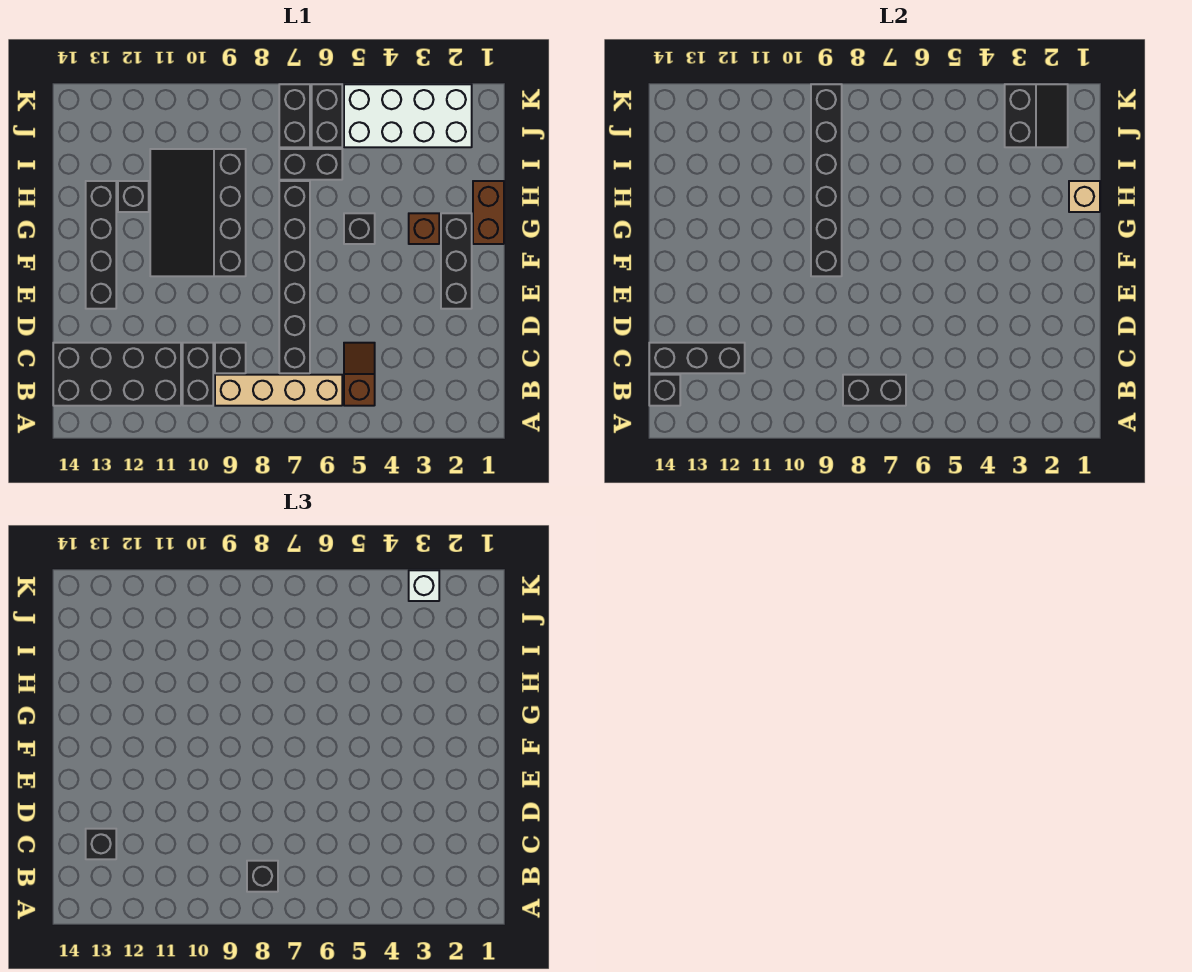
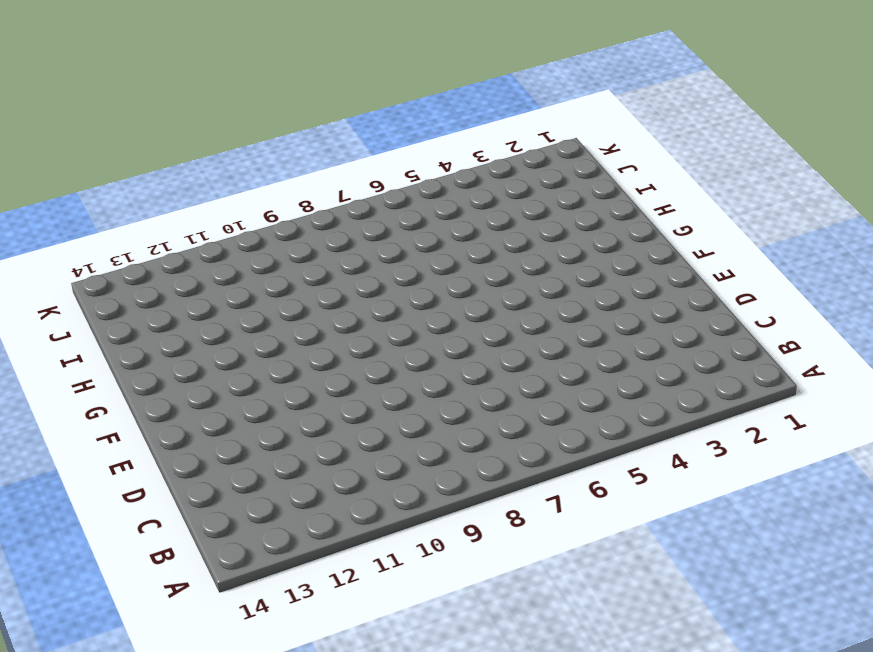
none -> brown slope B5:C5 level 1 top B
none -> tan brick B6:B9 level 1
none -> black brick B10:C10 level 1

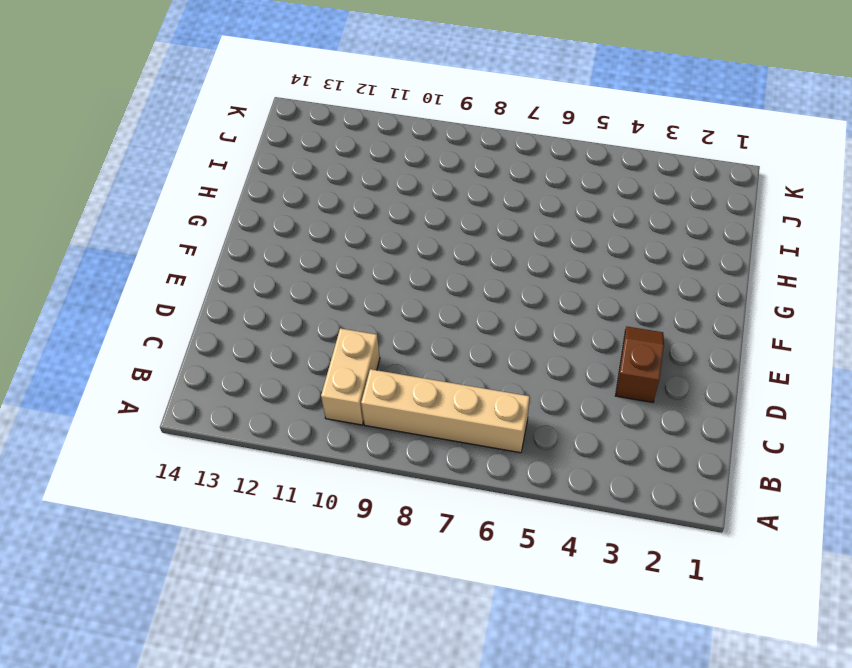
tan brick B10:C10 level 1 -> black brick B10:C10 level 1
brown slope D3:E3 level 1 top D -> brown slope B5:C5 level 1 top B
none -> black brick B11:C14 level 1
none -> black brick C7:H7 level 1
none -> black brick C9 level 1

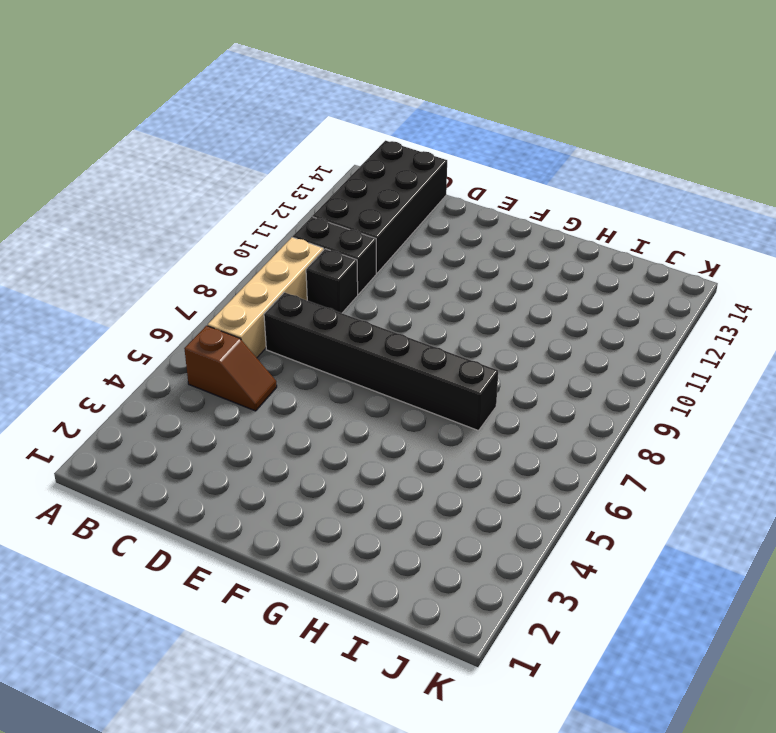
none -> black brick E2:G2 level 1
none -> black brick E13:H13 level 1
none -> black slope F9:I11 level 1 top 9

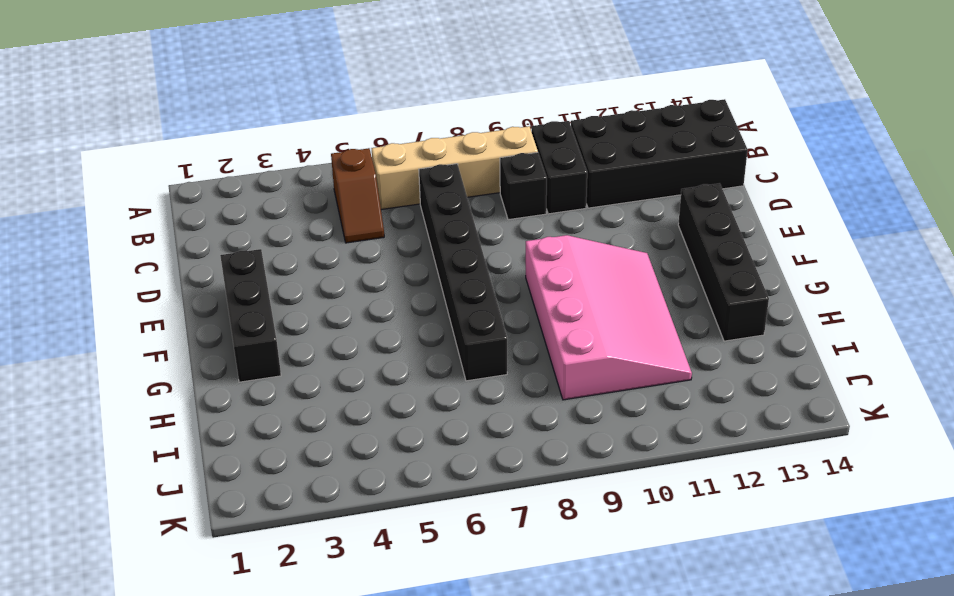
pink slope F9:I11 level 1 top 9 -> black slope F9:I11 level 1 top 9
none -> brown brick G1:H1 level 1
none -> brown brick G3 level 1
none -> black brick G5 level 1

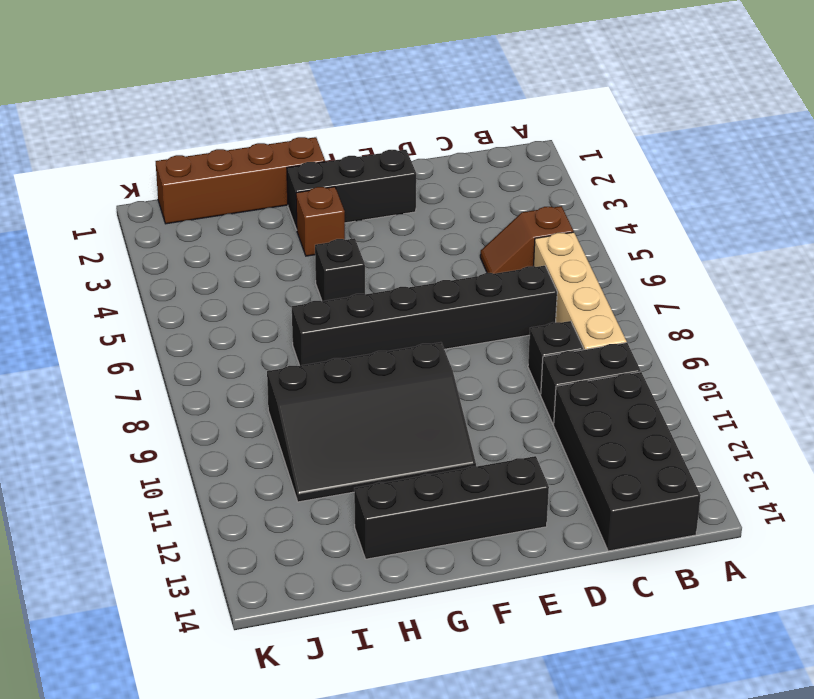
brown brick G1:J1 level 1 -> brown brick G1:H1 level 1
none -> black brick H12 level 1
none -> black brick I6:I7 level 1
none -> white brick J2:K5 level 1

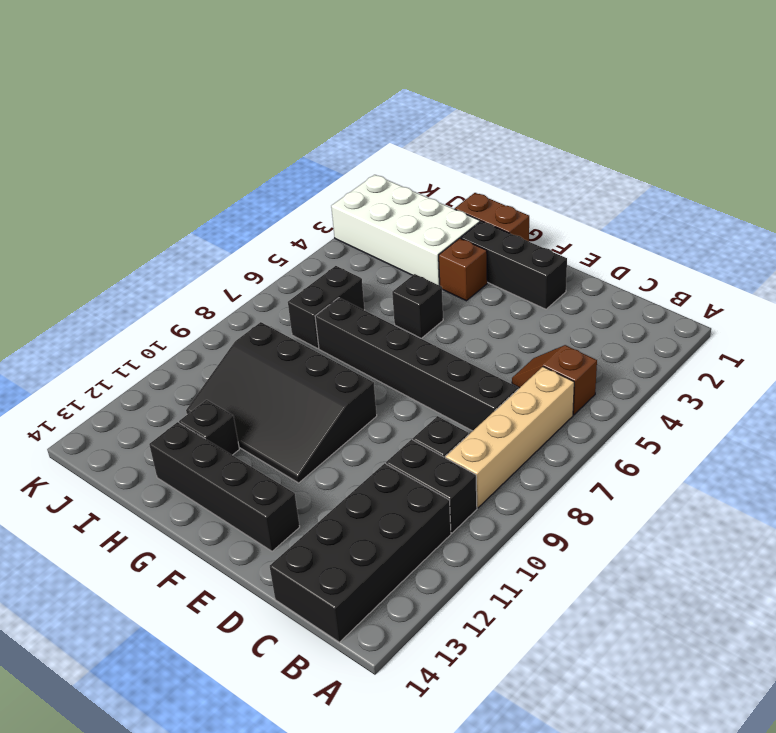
white brick H2:K3 level 1 -> white brick J2:K5 level 1
none -> black brick J6:K6 level 1
none -> black brick J7:K7 level 1
none -> black brick B7:B8 level 2

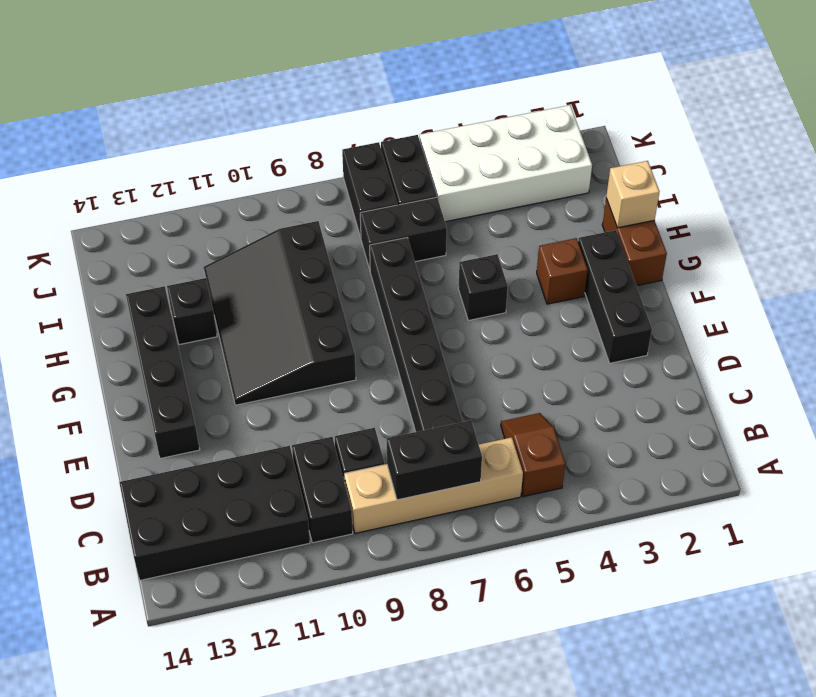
none -> black brick B14 level 2
none -> black brick C12:C14 level 2
none -> black brick F9:K9 level 2

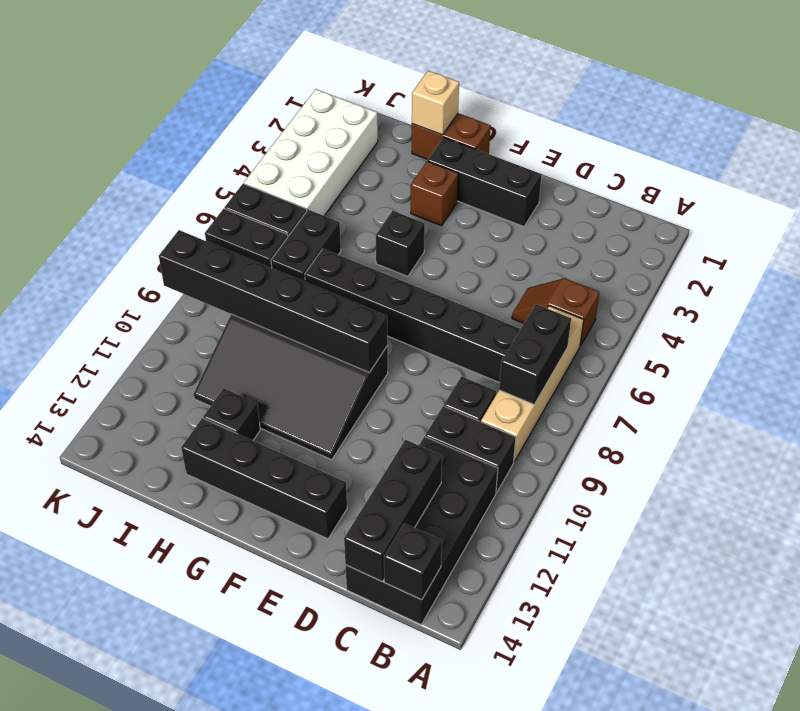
none -> black slope J2:K3 level 2 top 3
none -> black brick B8 level 3
none -> black brick C13 level 3

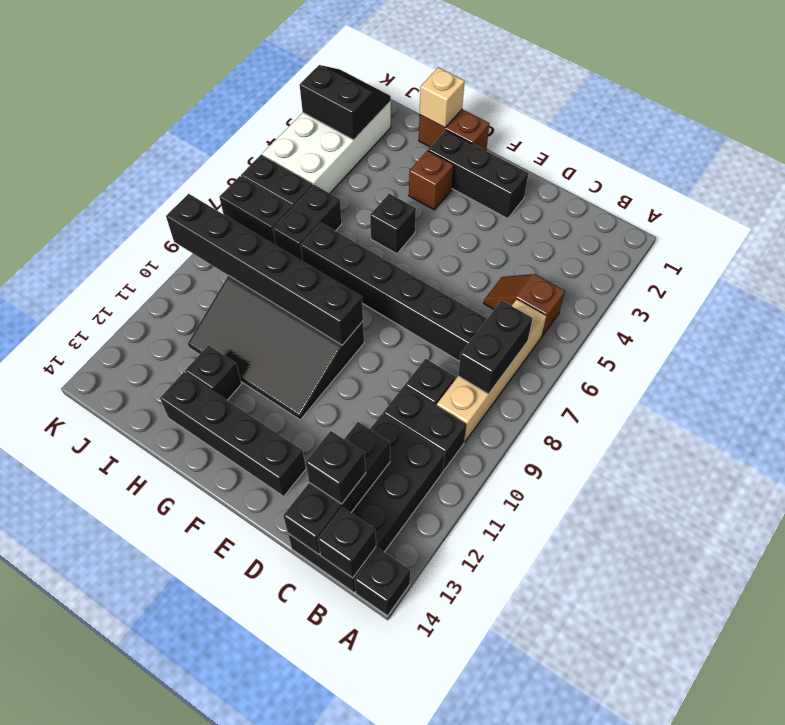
black brick A14 level 1 -> black brick B8 level 3
none -> white brick K3 level 3

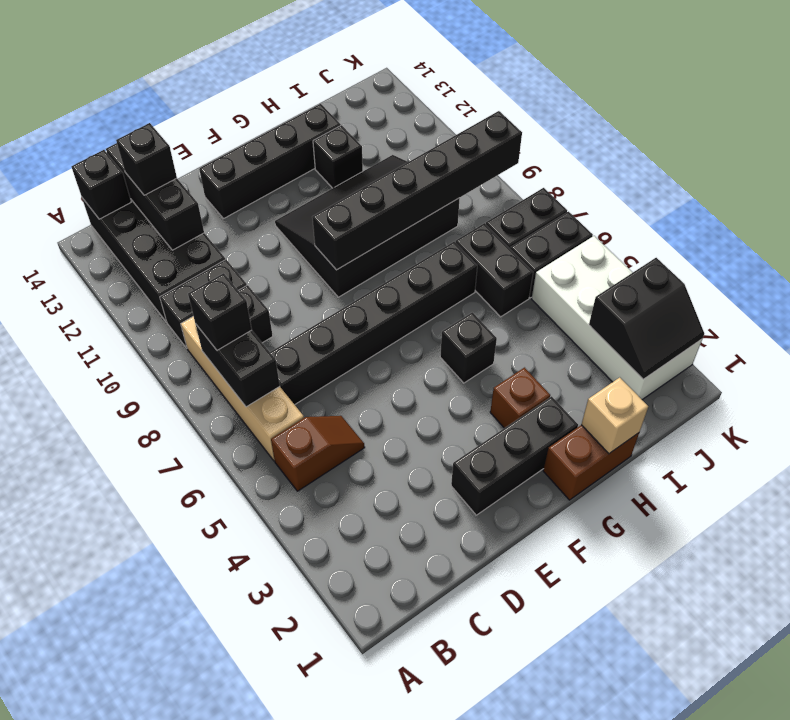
none -> white brick K3 level 3

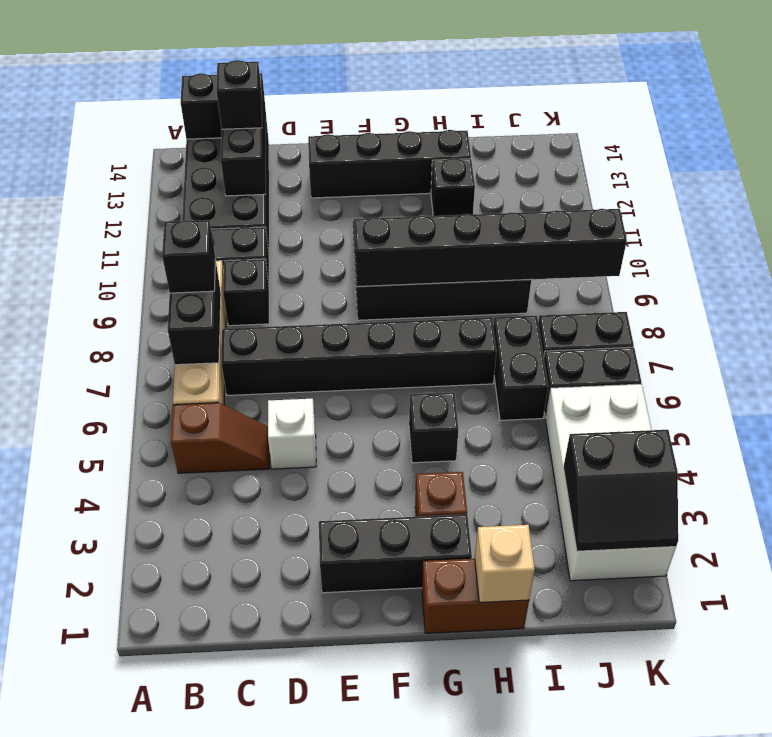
white brick D5 level 1 -> white brick K3 level 3

